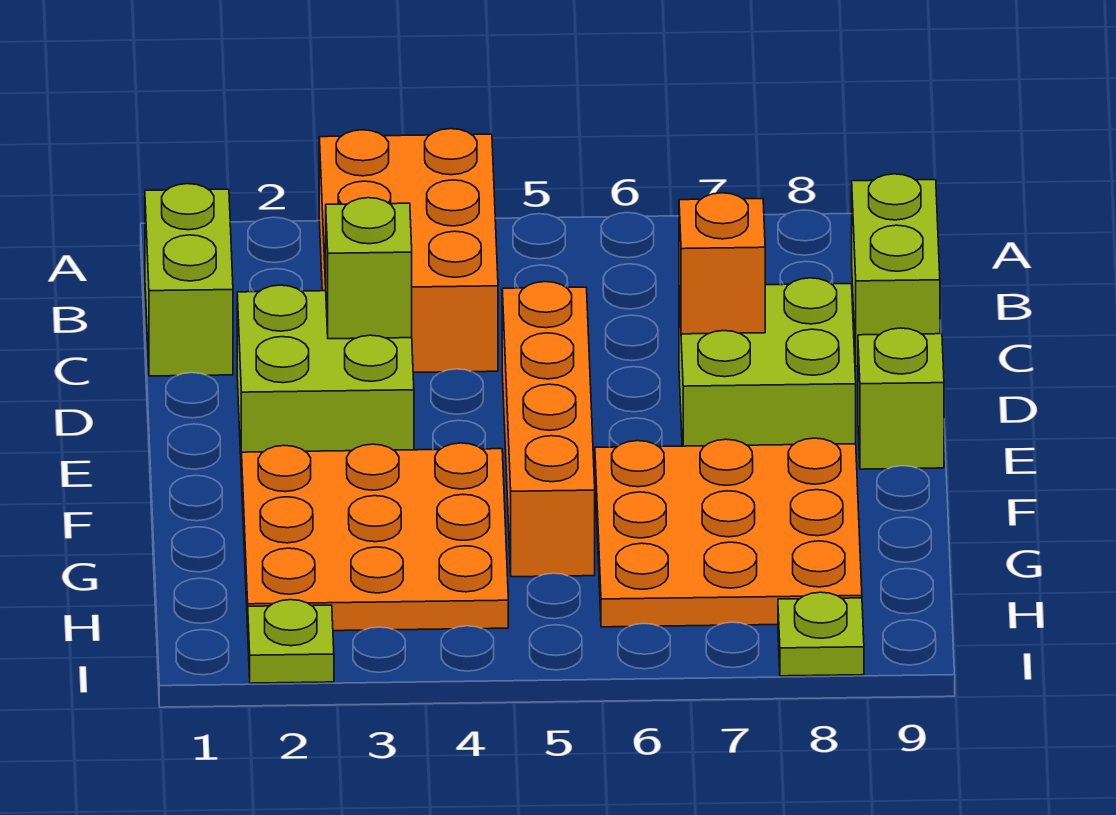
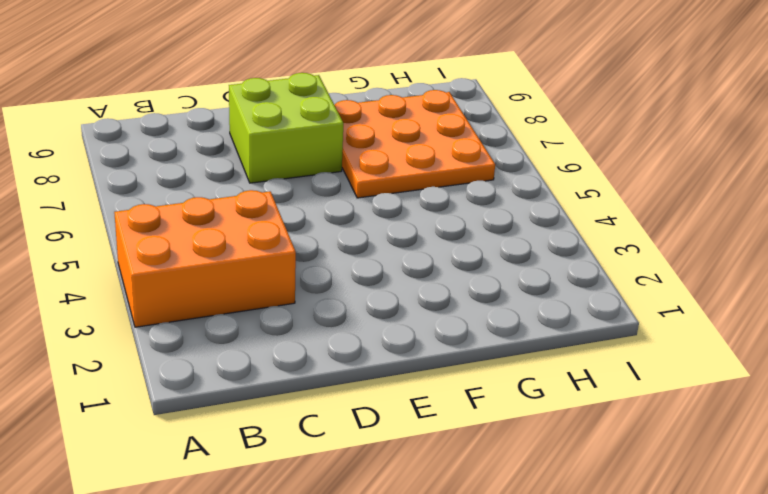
none -> lime brick B1:C1 level 1
none -> lime brick B9:C9 level 1
none -> lime brick D2:E3 level 1

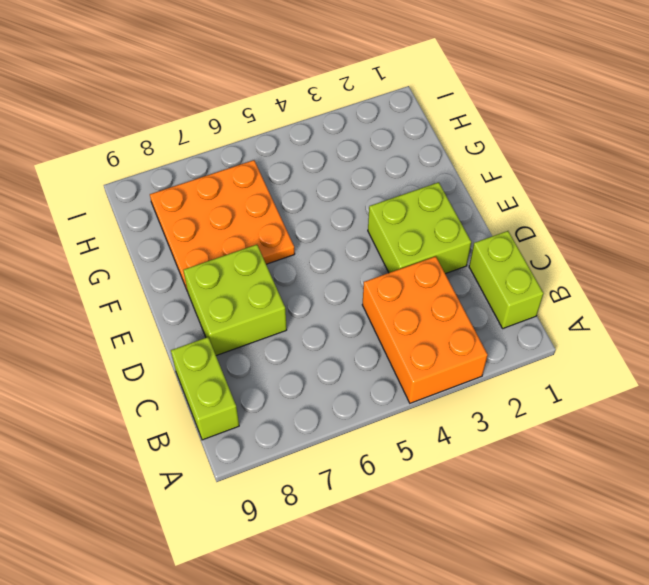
none -> orange brick D5:G5 level 1
none -> lime brick E9 level 1
none -> orange plate F2:H4 level 1

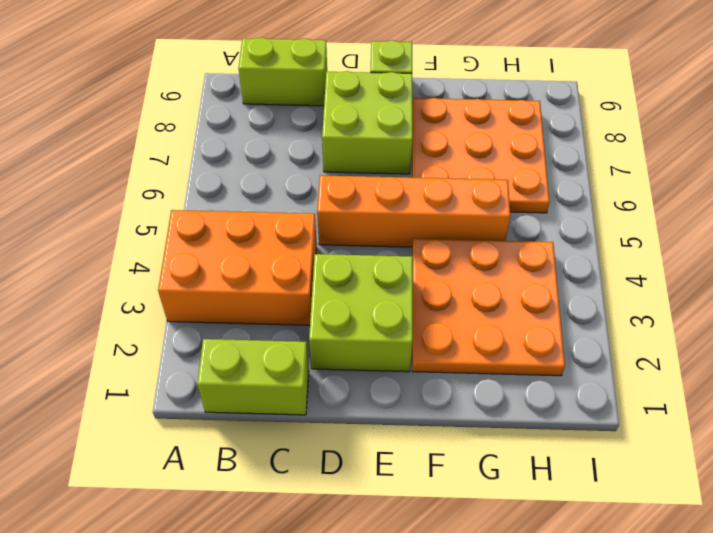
none -> lime plate I2 level 1
none -> lime plate I8 level 1
none -> lime brick D3 level 2

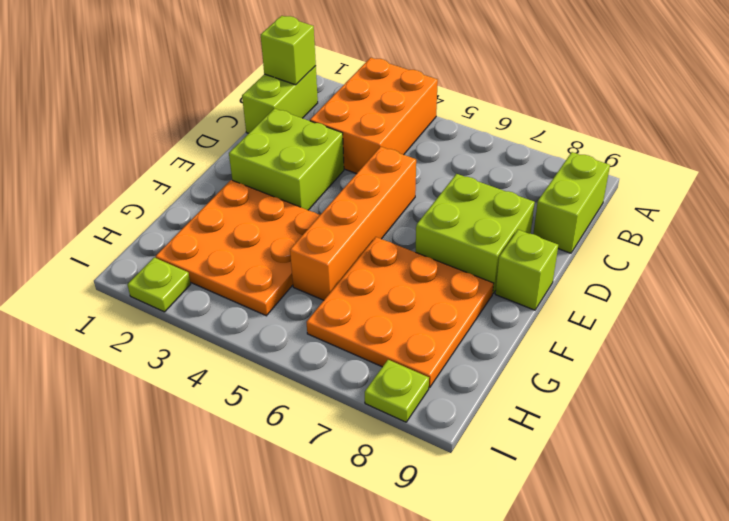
lime brick B1 level 2 -> lime brick D3 level 2
none -> orange brick D7 level 2

